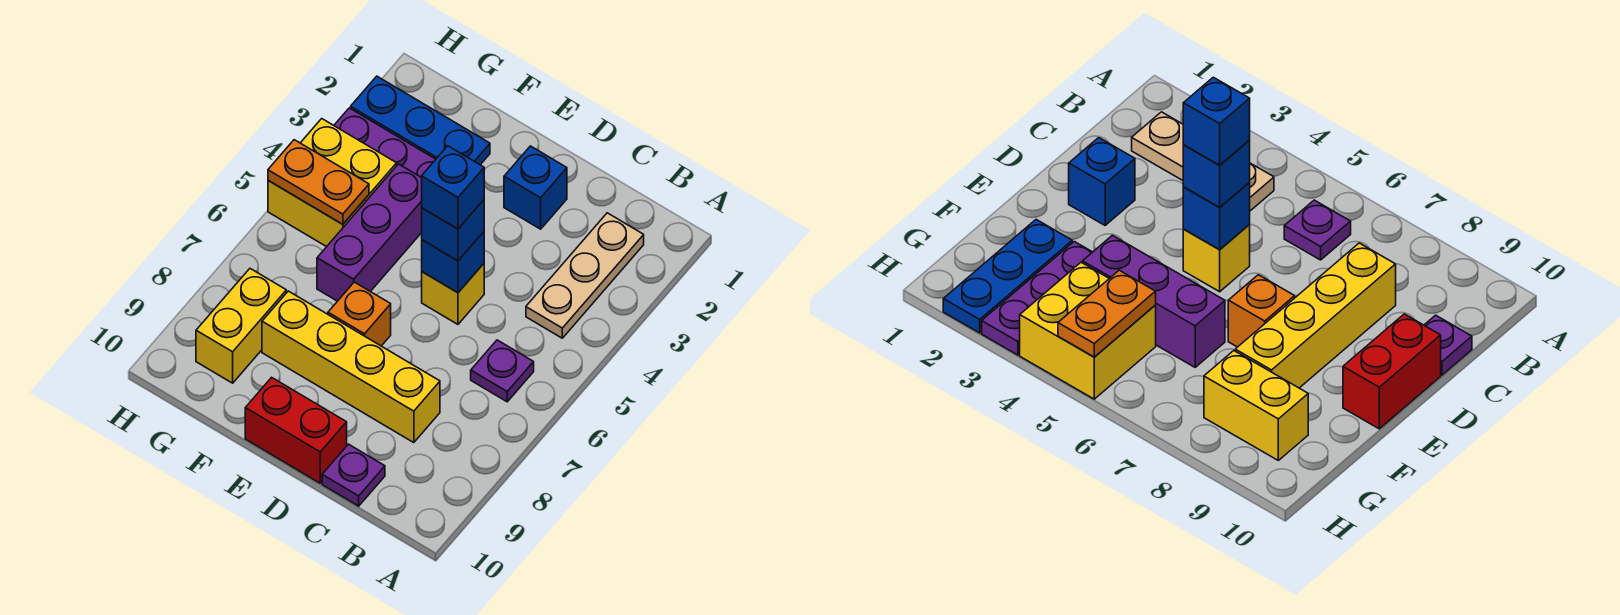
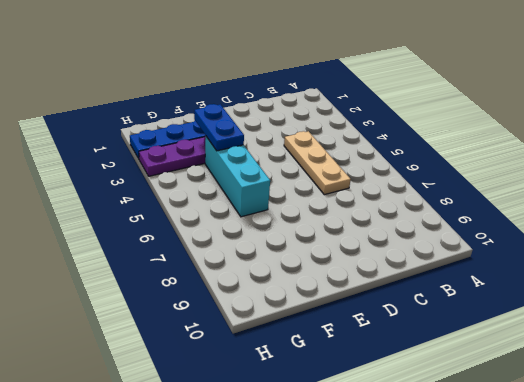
tan plate C4:C6 level 1 -> tan plate B2:B4 level 1
blue plate F3:F4 level 2 -> none
cyan brick F4:F6 level 1 -> purple brick F4:F6 level 1
none -> purple plate B6 level 1
none -> yellow brick C8:F8 level 1
none -> purple plate C10 level 1

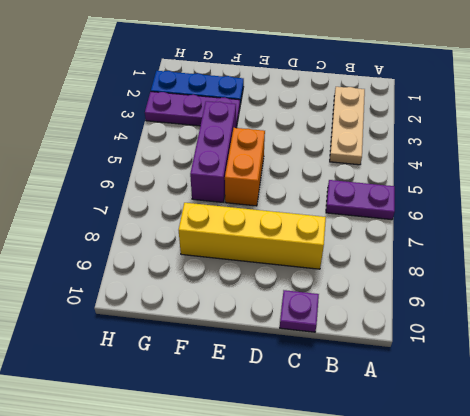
purple plate A6:B6 level 1 -> purple plate B6 level 1
orange brick E5:E6 level 1 -> none
none -> blue brick D2 level 1
none -> yellow brick D5 level 1
none -> red brick D10:E10 level 1

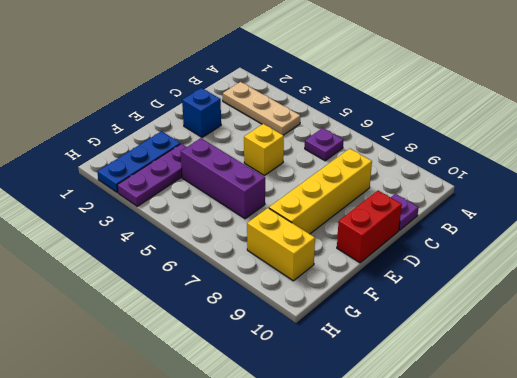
none -> orange brick E7 level 1
none -> yellow brick G4:H5 level 1
none -> blue brick D5 level 2

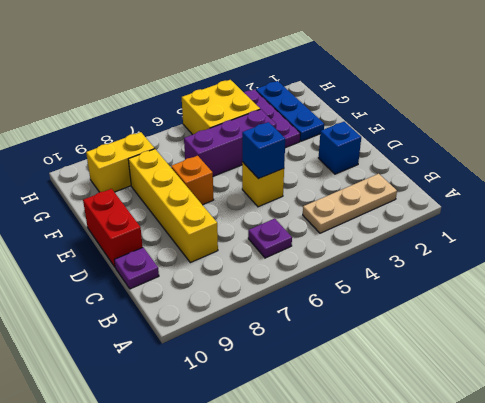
none -> orange plate G5:H5 level 2
none -> blue brick D5 level 3
none -> blue brick D5 level 4

